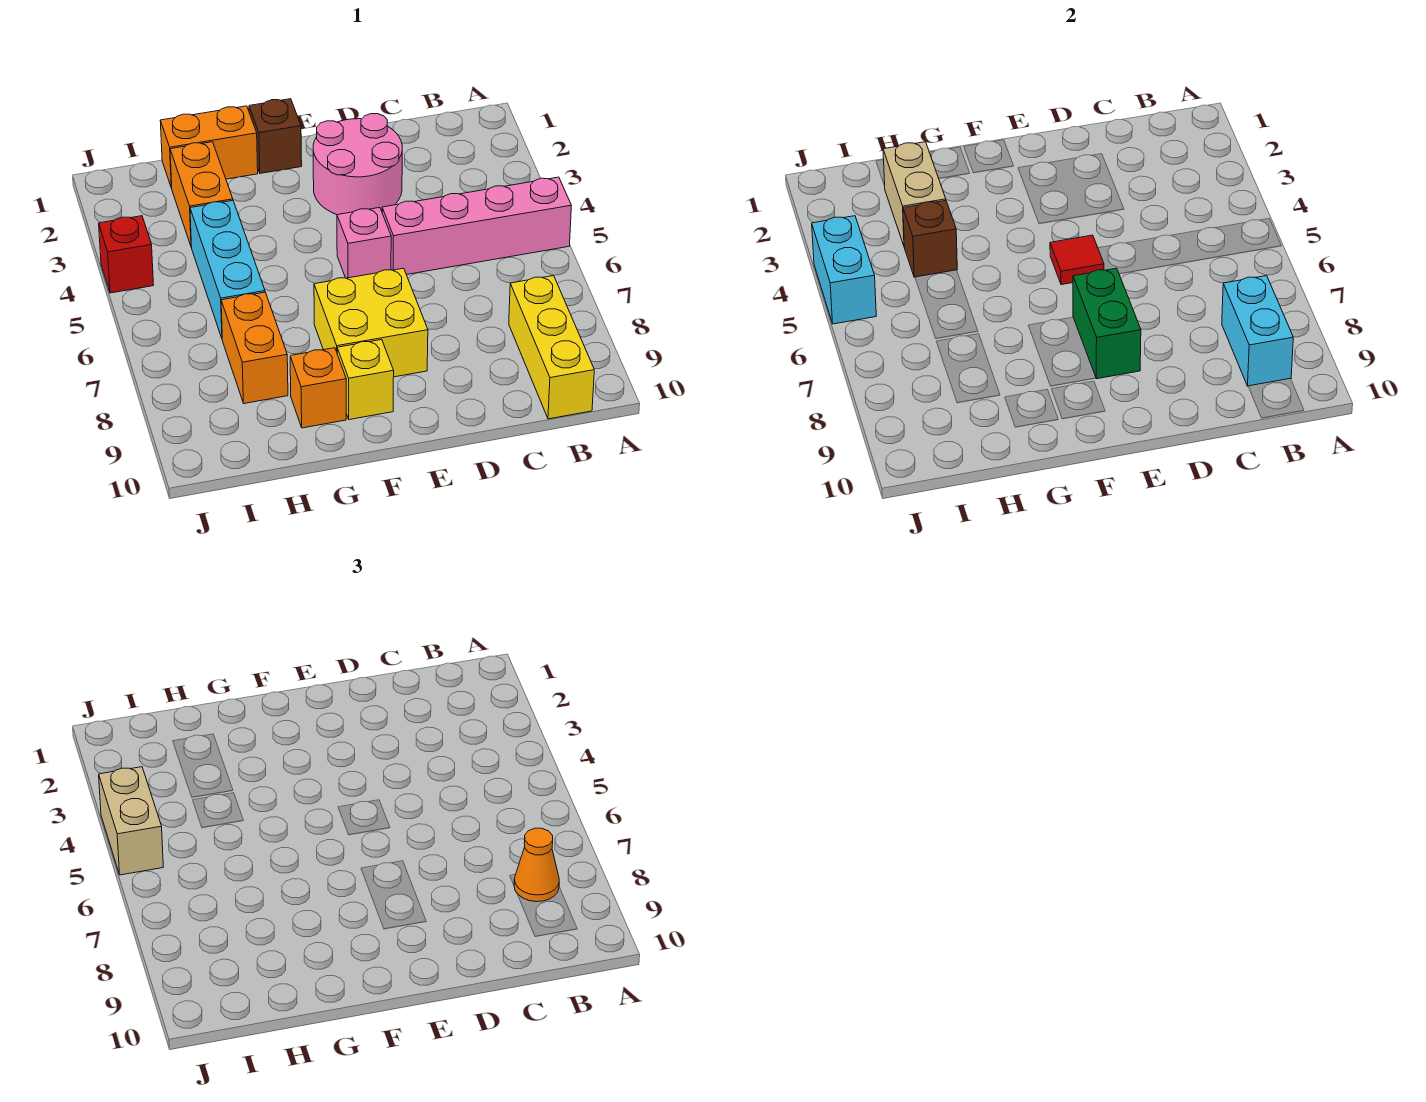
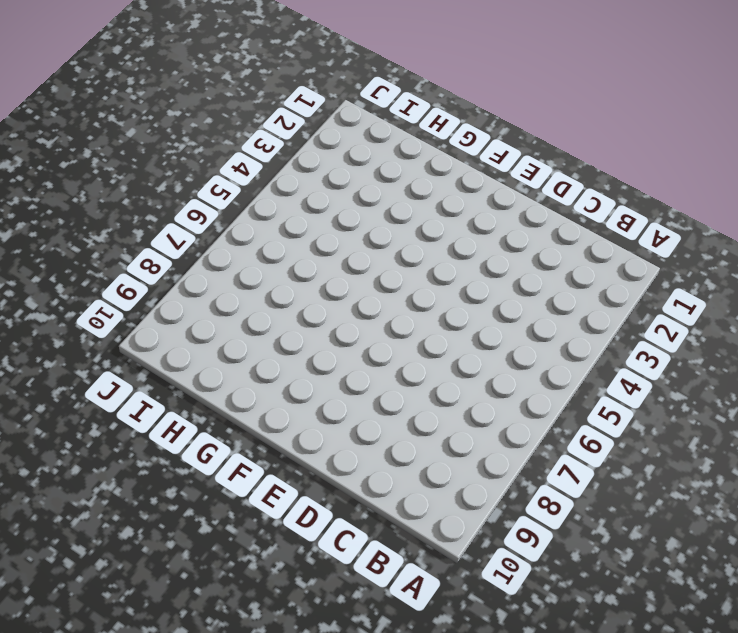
none -> pink brick A5:D5 level 1
none -> yellow brick B8:B10 level 1
none -> pink round brick D2:E3 level 1

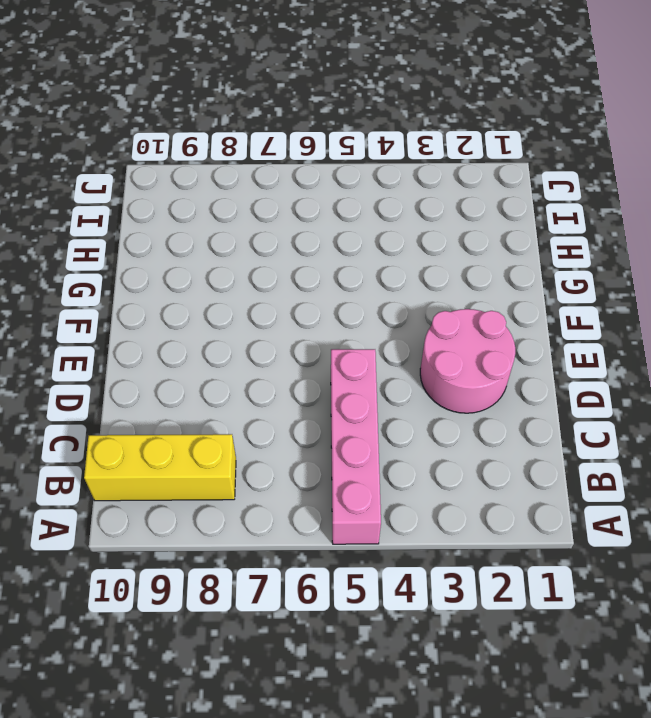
none -> pink brick E5 level 1
none -> yellow brick E7:F8 level 1
none -> brown brick F1 level 1

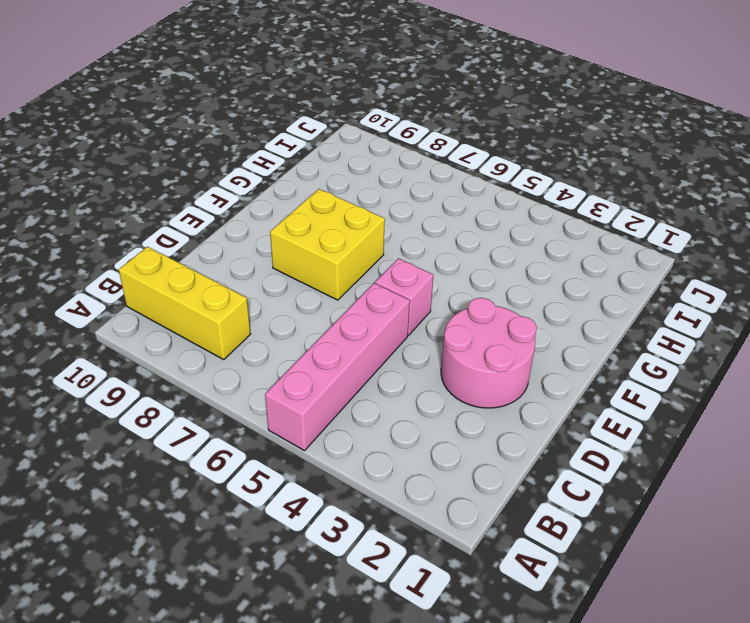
none -> brown brick F1 level 1
none -> yellow brick F9 level 1
none -> orange brick G1:H1 level 1

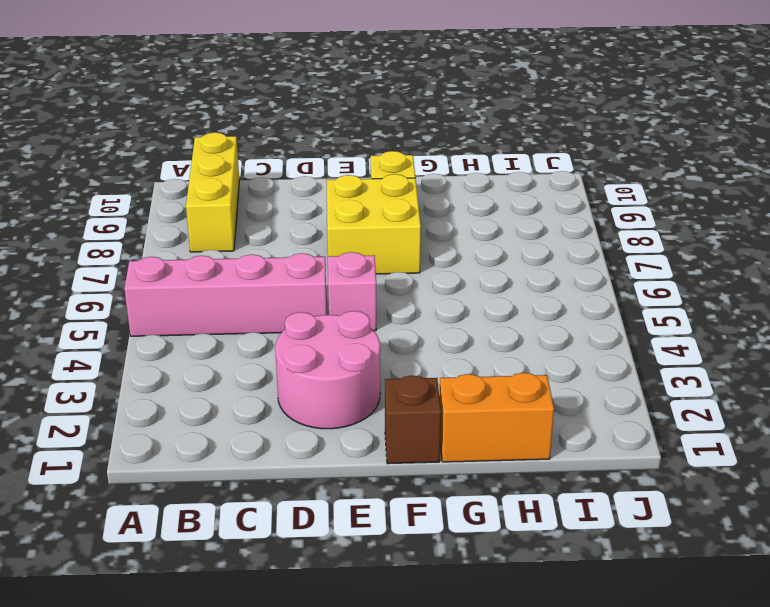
none -> orange brick G9 level 1
none -> orange brick H2:H3 level 1
none -> cyan brick H4:H6 level 1

